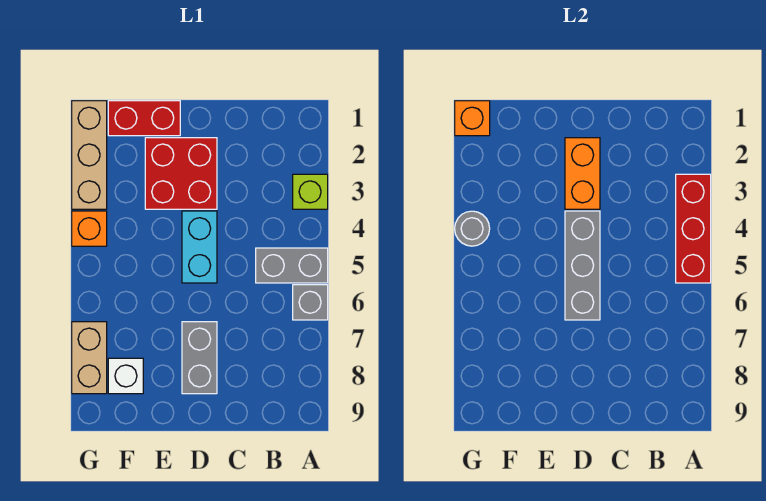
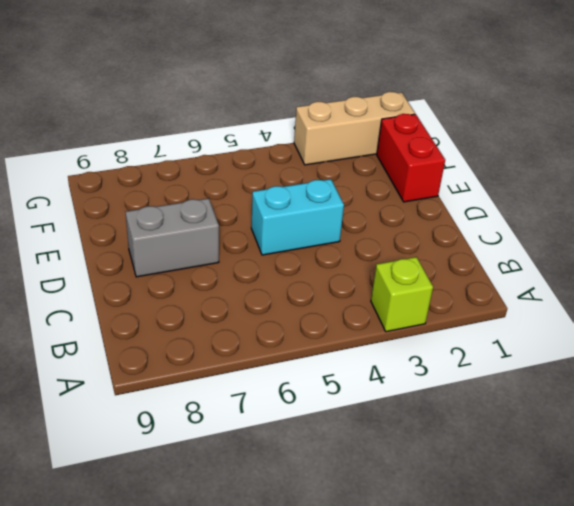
none -> grey brick A5:B5 level 1
none -> grey brick A6 level 1
none -> red brick D2:E3 level 1

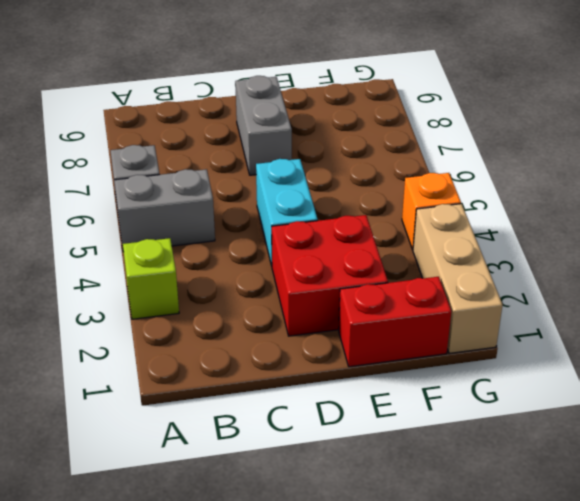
none -> white brick F8 level 1
none -> tan brick G7:G8 level 1
none -> red brick A3:A5 level 2

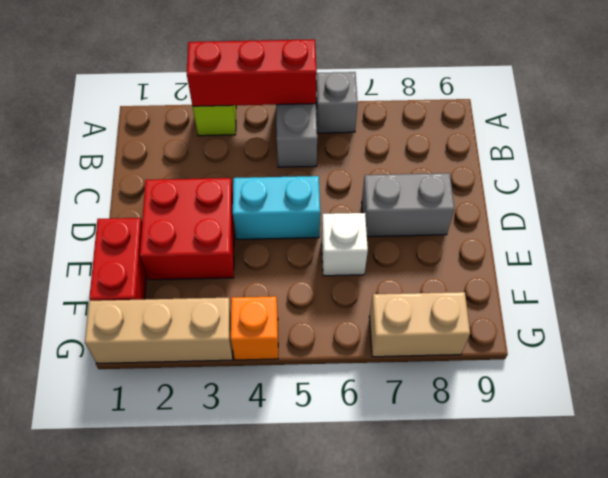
white brick E6 level 1 -> white brick F8 level 1
none -> orange brick D2:D3 level 2
none -> grey brick D4:D6 level 2
none -> orange brick G1 level 2

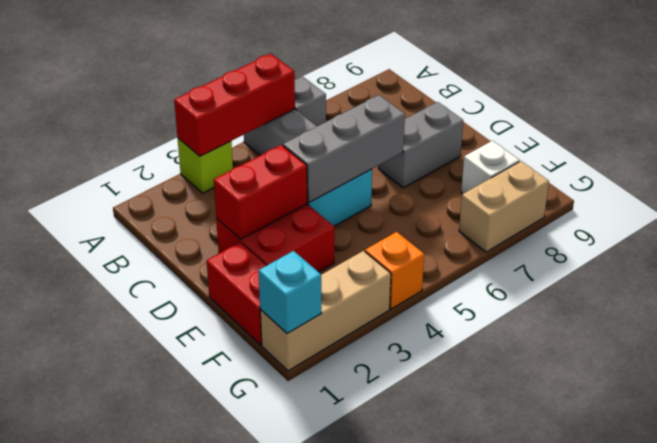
red brick D2:D3 level 2 -> orange brick D2:D3 level 2
cyan brick G1 level 2 -> orange brick G1 level 2
none -> grey round brick G4 level 2

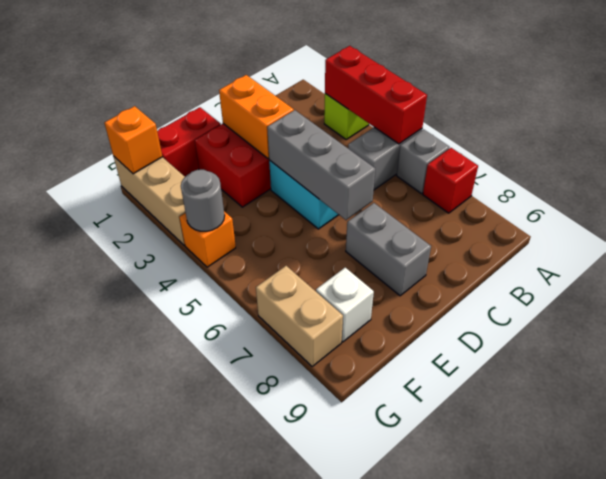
red brick A7 level 1 -> none

